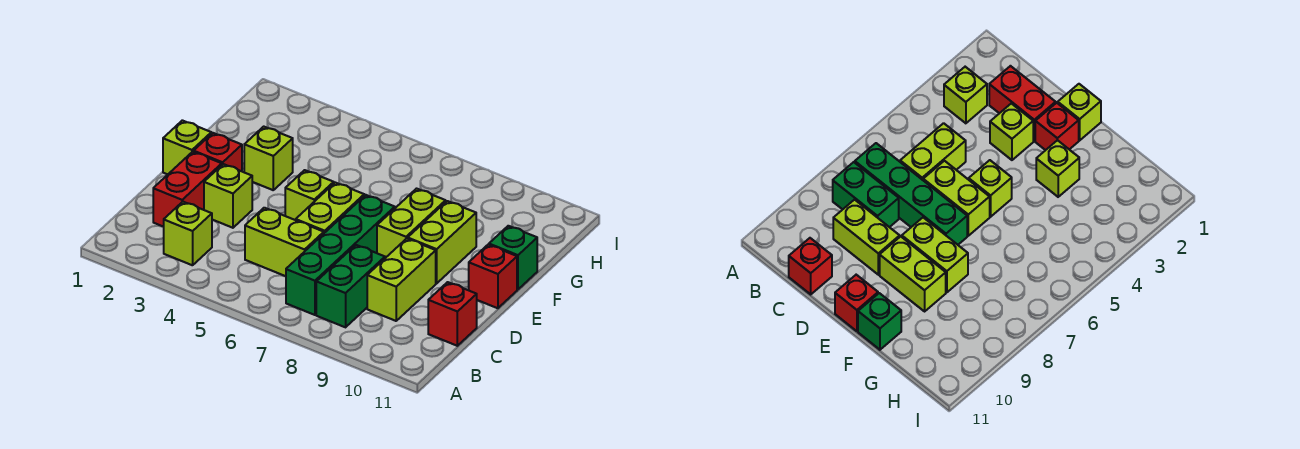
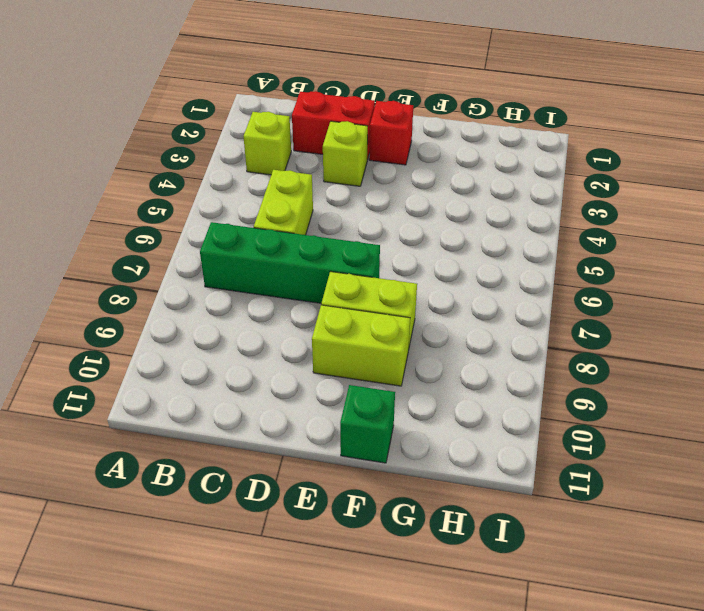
none -> green brick B8:C8 level 1
none -> lime brick C9:D9 level 1
none -> red brick C11 level 1

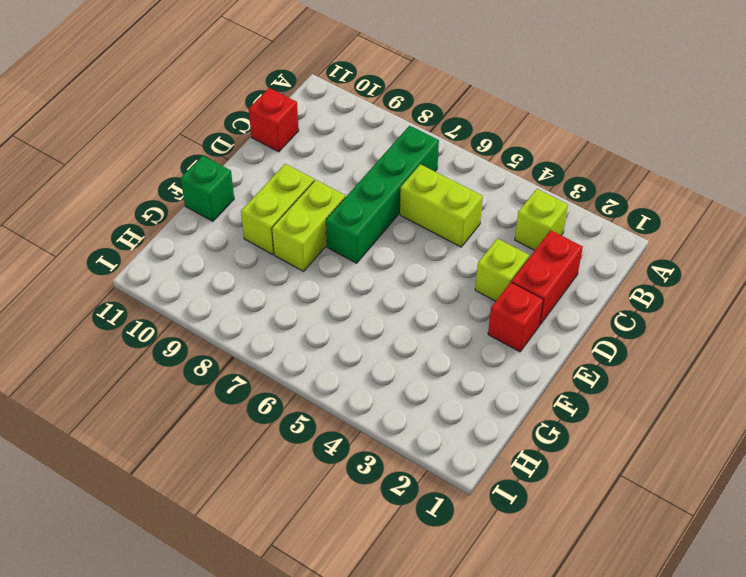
none -> green brick B8:C8 level 1
none -> lime brick C9:D9 level 1
none -> lime brick D6:E6 level 1

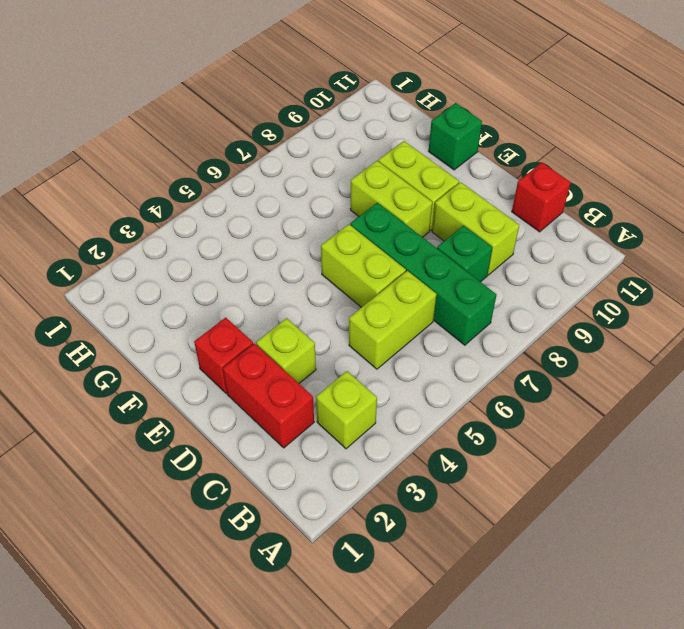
green brick C8 level 1 -> green brick B8:C8 level 1
none -> lime brick E1 level 1
none -> lime brick E5 level 1
none -> red brick E11 level 1

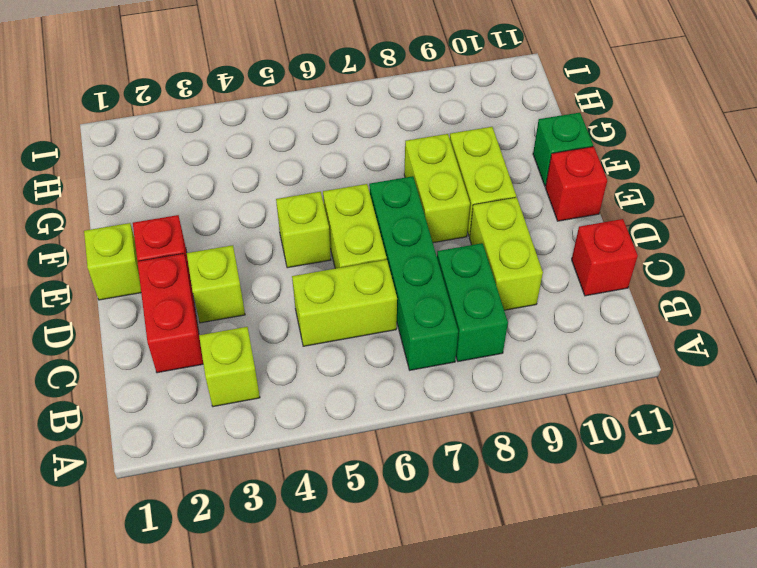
none -> lime brick F3 level 1

